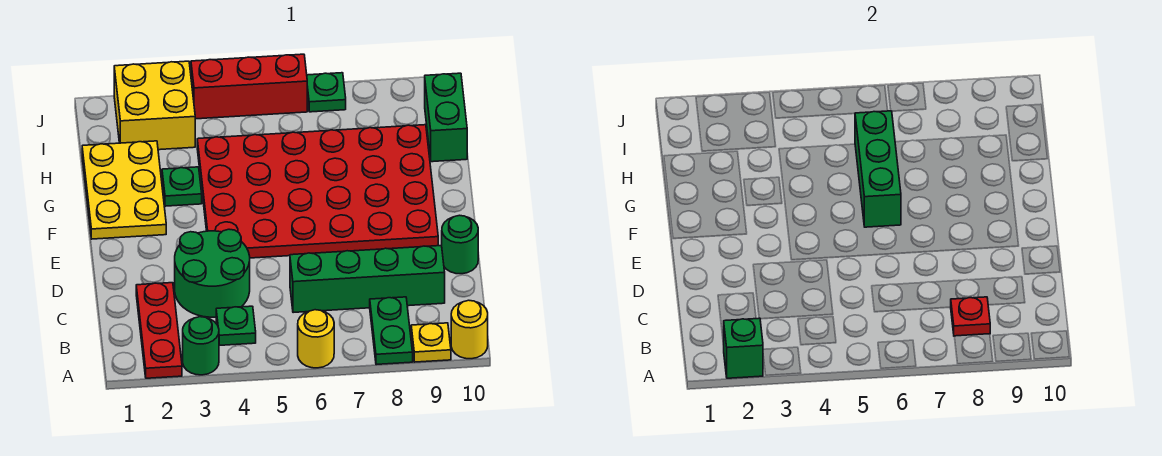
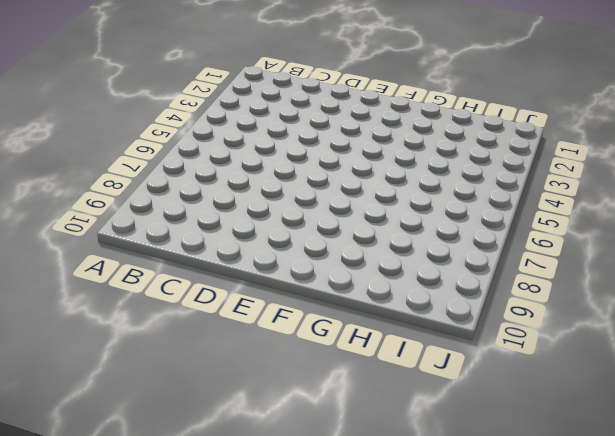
none -> red plate A2:C2 level 1
none -> green round brick A3 level 1
none -> yellow round brick A6 level 1

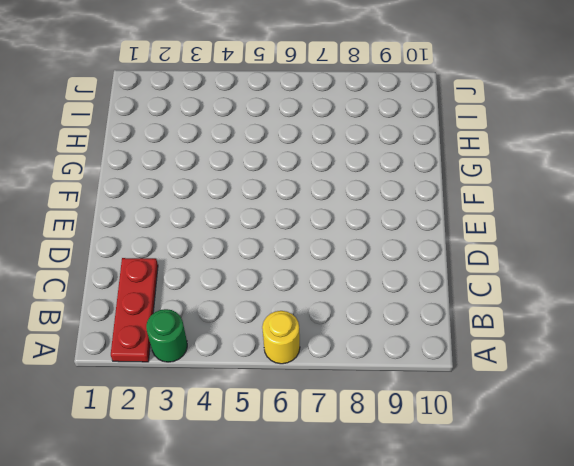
none -> green plate A8:B8 level 1
none -> yellow plate A9 level 1
none -> yellow round brick A10 level 1

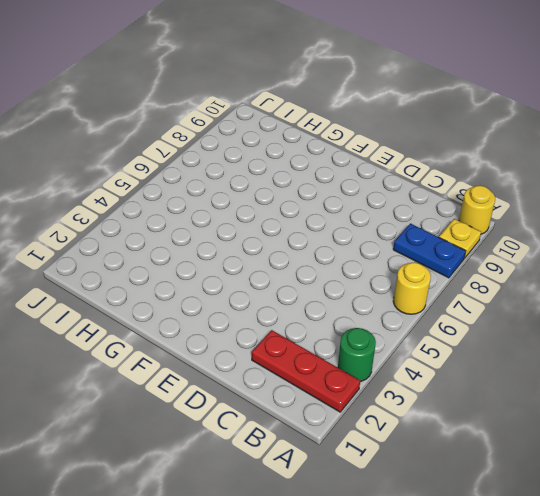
blue plate A8:B8 level 1 -> green plate A8:B8 level 1
none -> green plate B4 level 1
none -> green round brick C3:D4 level 1
none -> green brick C6:C9 level 1

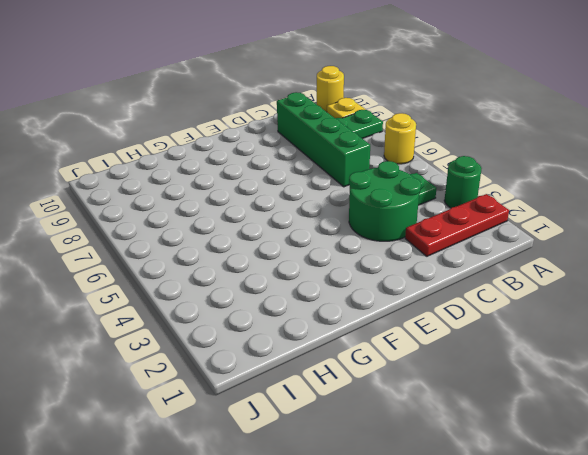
none -> green round brick D10 level 1
none -> red plate E4:H9 level 1
none -> yellow plate F1:H2 level 1

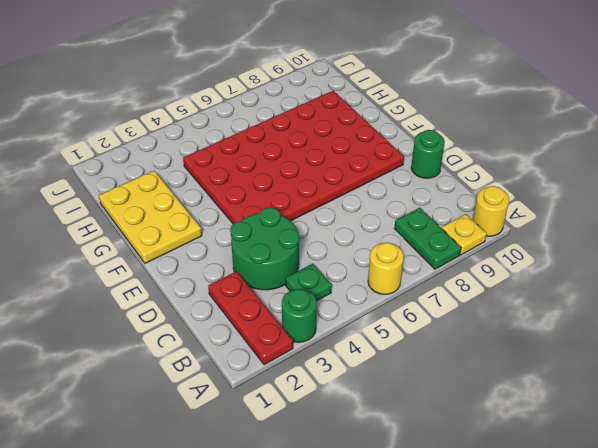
none -> green brick C6:C9 level 1
none -> green plate G3 level 1
none -> green brick H10:I10 level 1

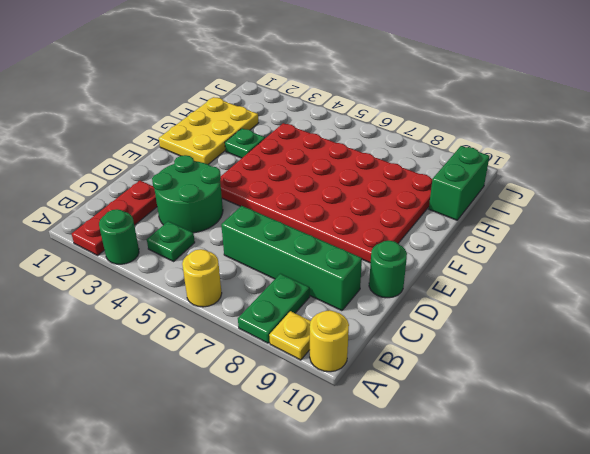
none -> yellow brick I2:J3 level 1
none -> red brick J4:J6 level 1
none -> green plate J7 level 1

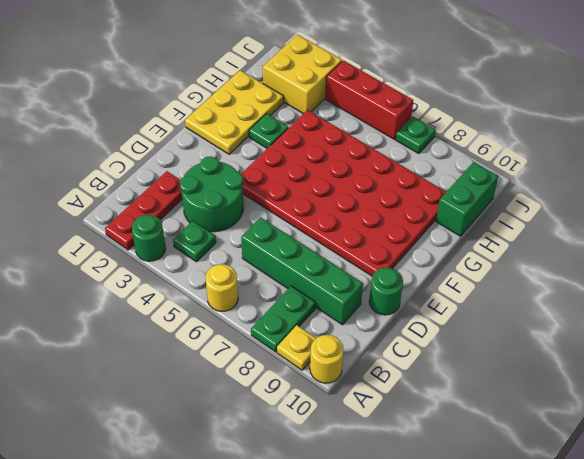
none -> green brick A2 level 2
none -> red plate B8 level 2
none -> green brick F6:H6 level 2

